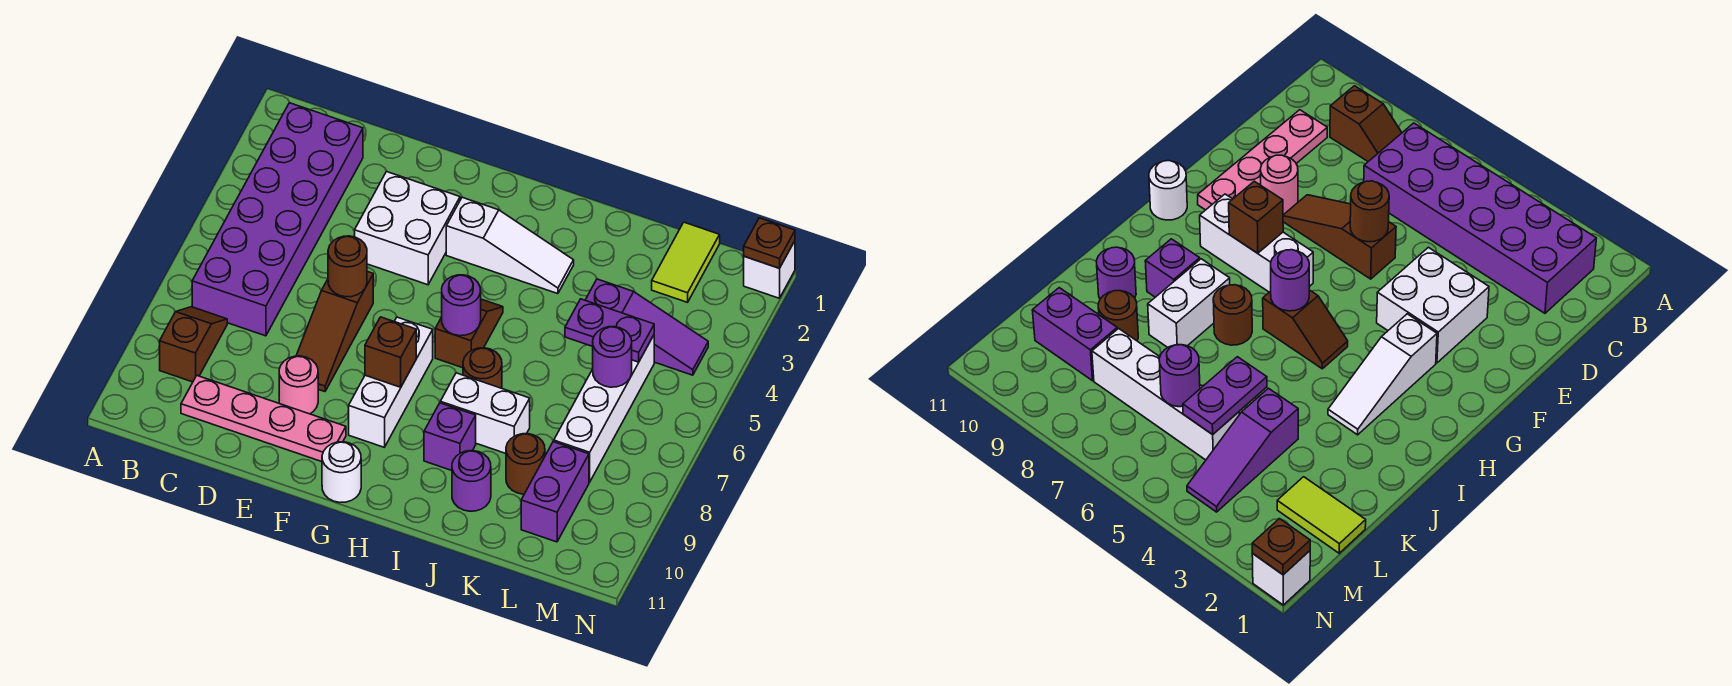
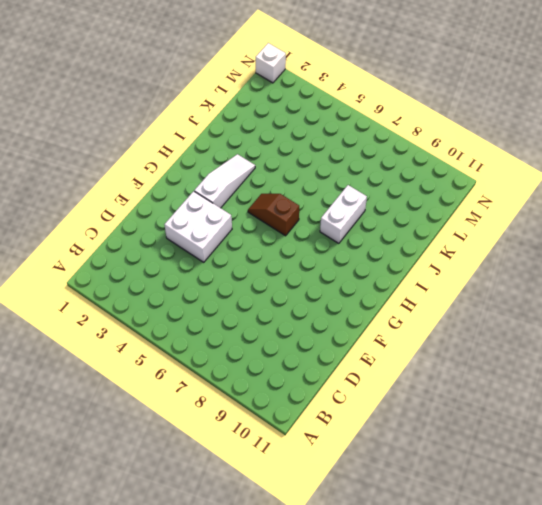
none -> purple brick B2:C7 level 1
none -> brown slope B8:B9 level 1 top 9
none -> pink plate C10:F10 level 1

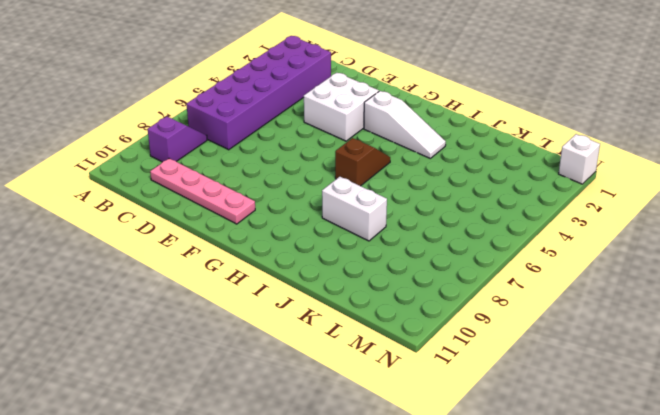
purple slope B8:B9 level 1 top 9 -> brown slope B8:B9 level 1 top 9
none -> brown slope E6:E8 level 1 top 6
none -> pink round brick E9 level 1
none -> white brick G7:G9 level 1

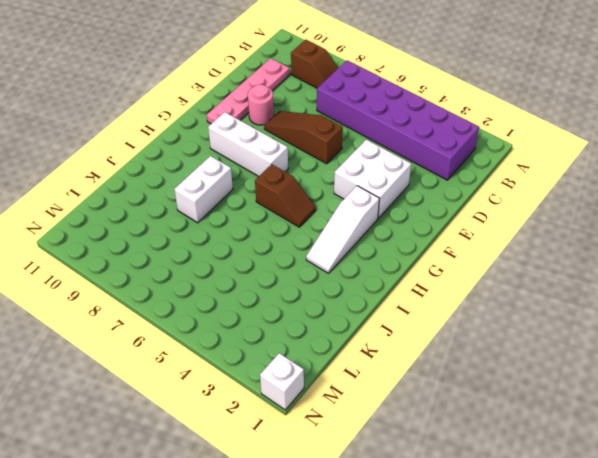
none -> white round brick G11 level 1
none -> brown round brick I7 level 1
none -> purple brick I9 level 1

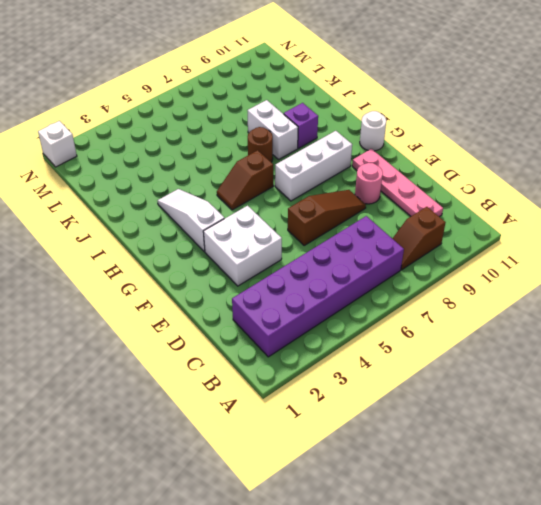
none -> purple round brick J10 level 1
none -> purple slope K4:M4 level 1 top K
none -> brown round brick K9 level 1

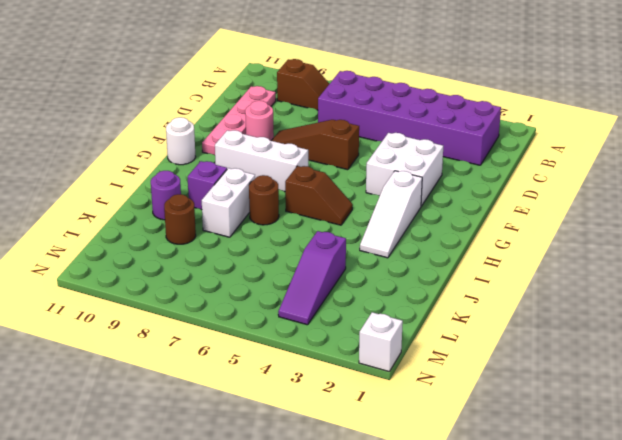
none -> lime tile L1:L2 level 1
none -> white brick L5:L8 level 1
none -> purple brick L9:L10 level 1

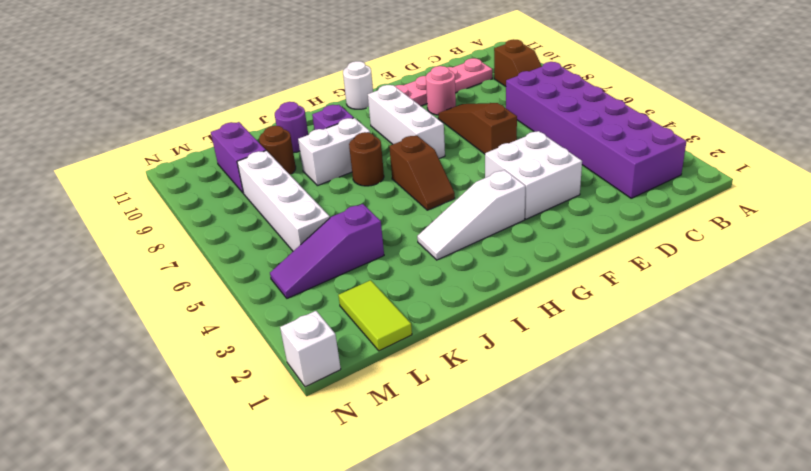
none -> brown round brick E6 level 2
none -> brown brick G8 level 2
none -> purple round brick H6 level 2

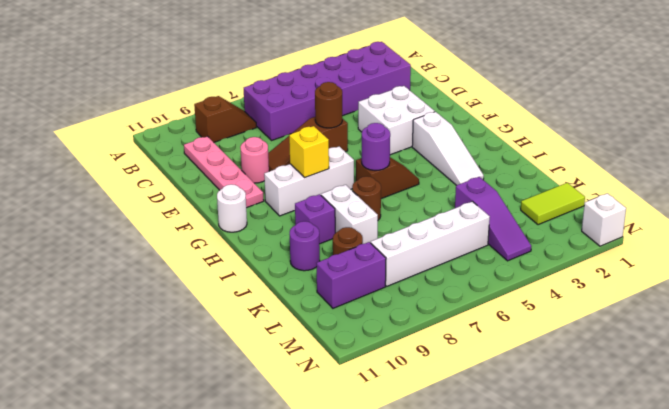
yellow brick G8 level 2 -> brown brick G8 level 2
none -> purple plate K5:L5 level 2
none -> purple round brick L6 level 2
none -> brown plate N1 level 2

